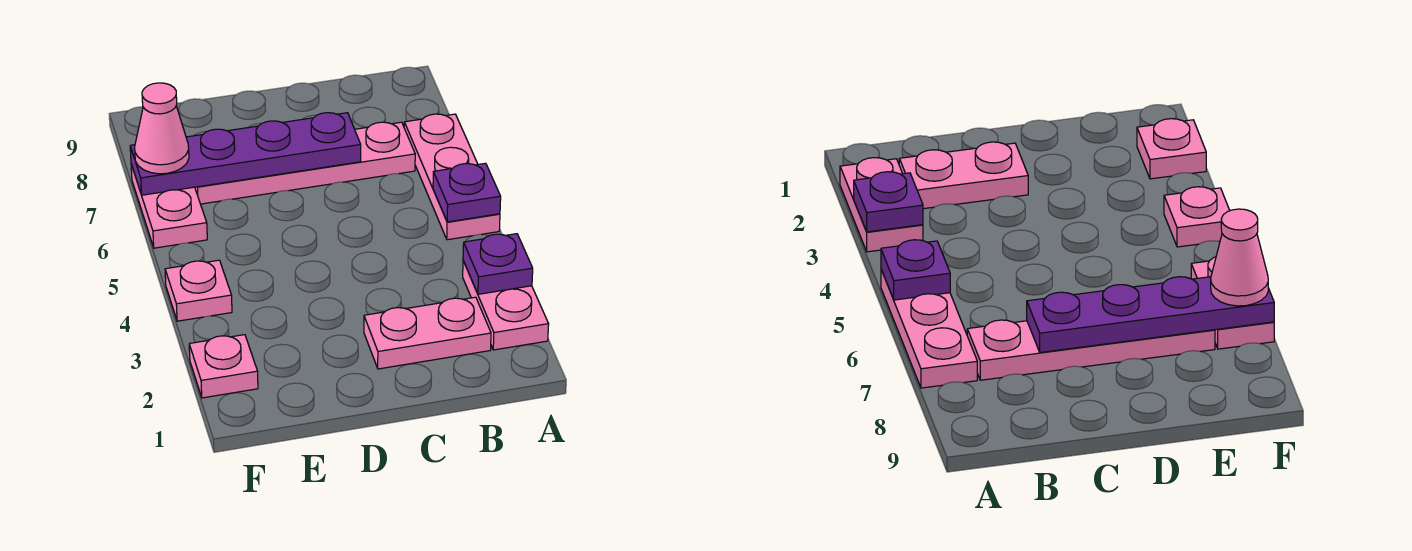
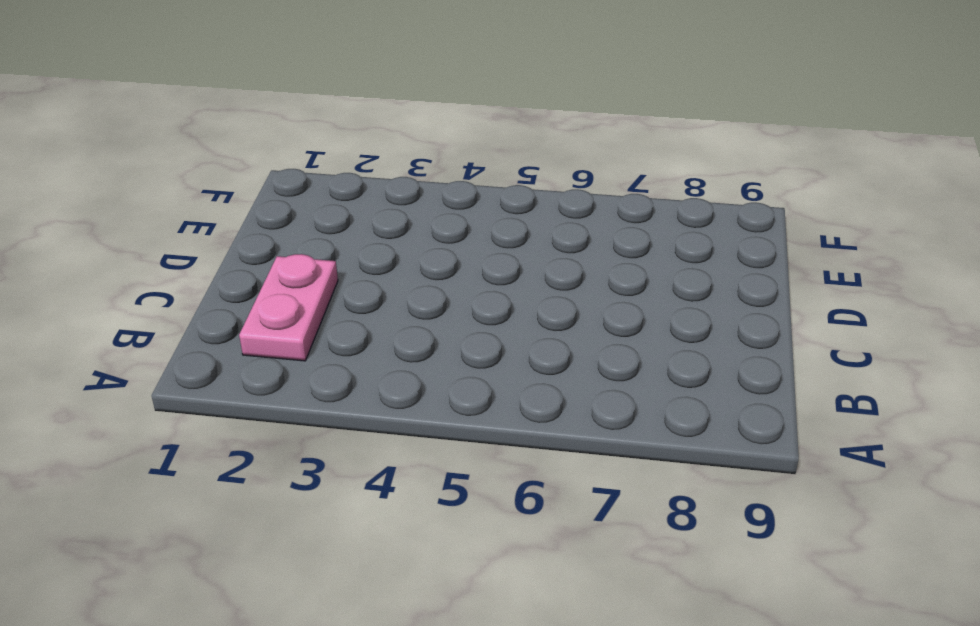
none -> pink plate A2:A3 level 1
none -> pink plate A5:A7 level 1

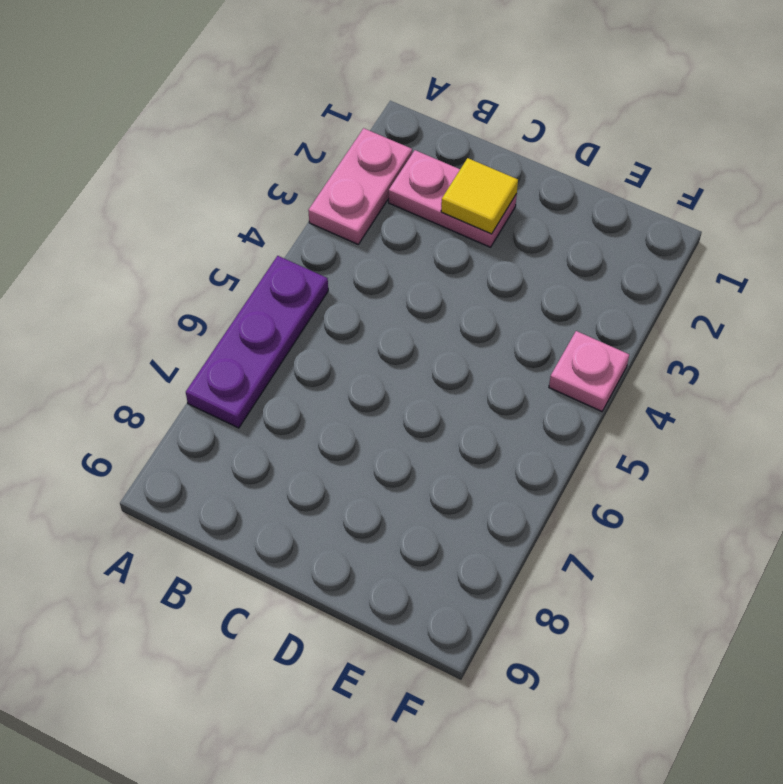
purple plate A5:A7 level 1 -> pink plate A5:A7 level 1
yellow tile C2 level 2 -> none
none -> pink plate B7:E7 level 1
none -> pink plate F2 level 1

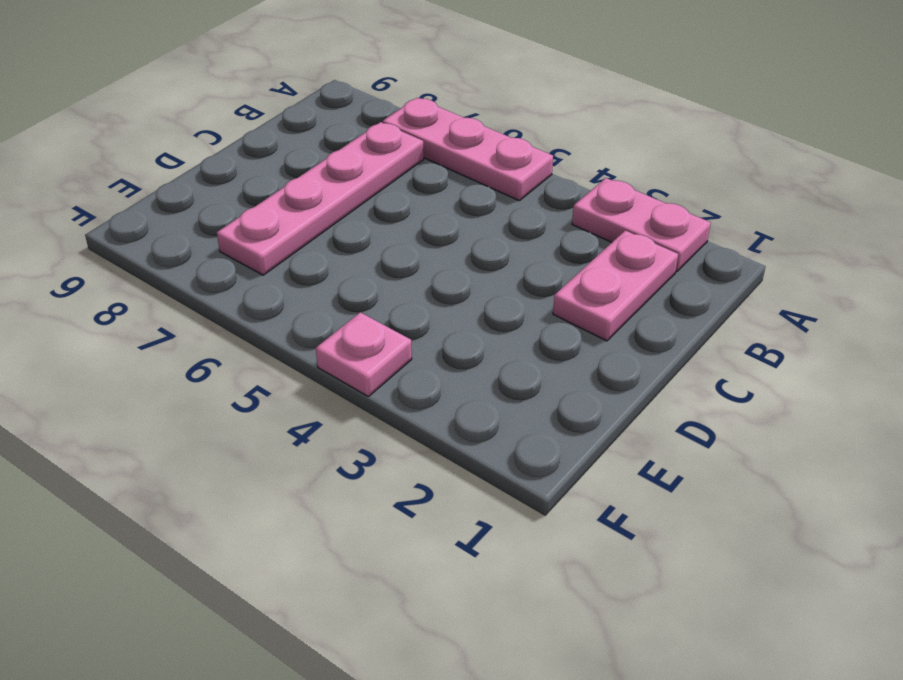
none -> pink plate F2 level 1
none -> pink plate F6:F7 level 1

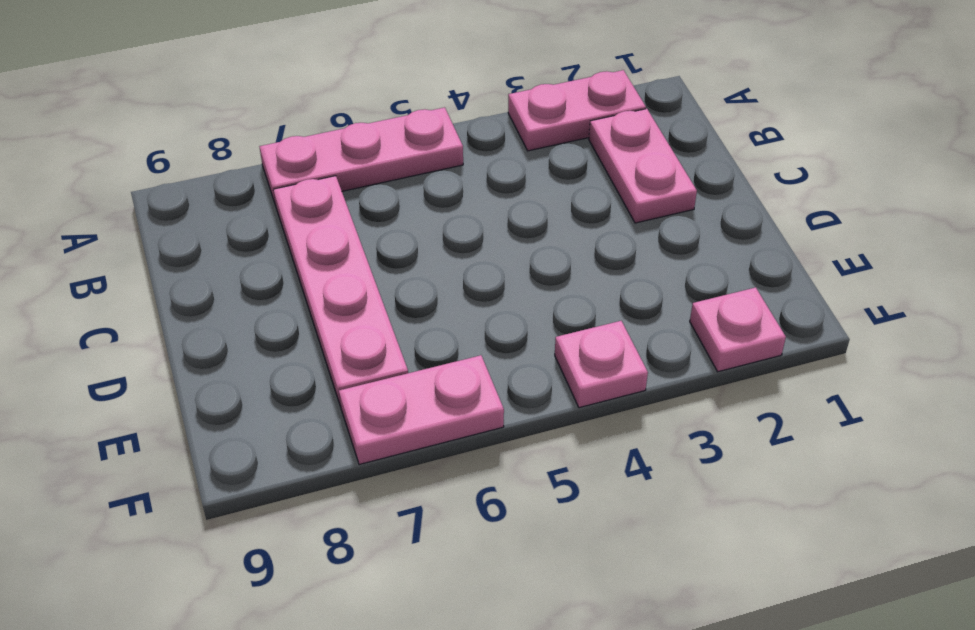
none -> purple plate A3 level 2
none -> purple plate A5 level 2

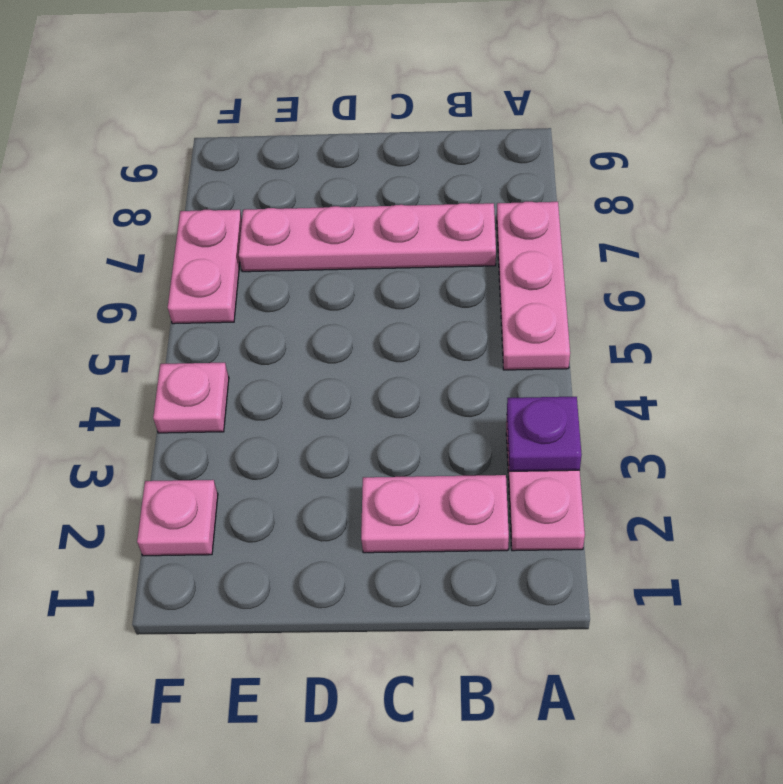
none -> purple plate A5 level 2
none -> purple plate C7:F7 level 2

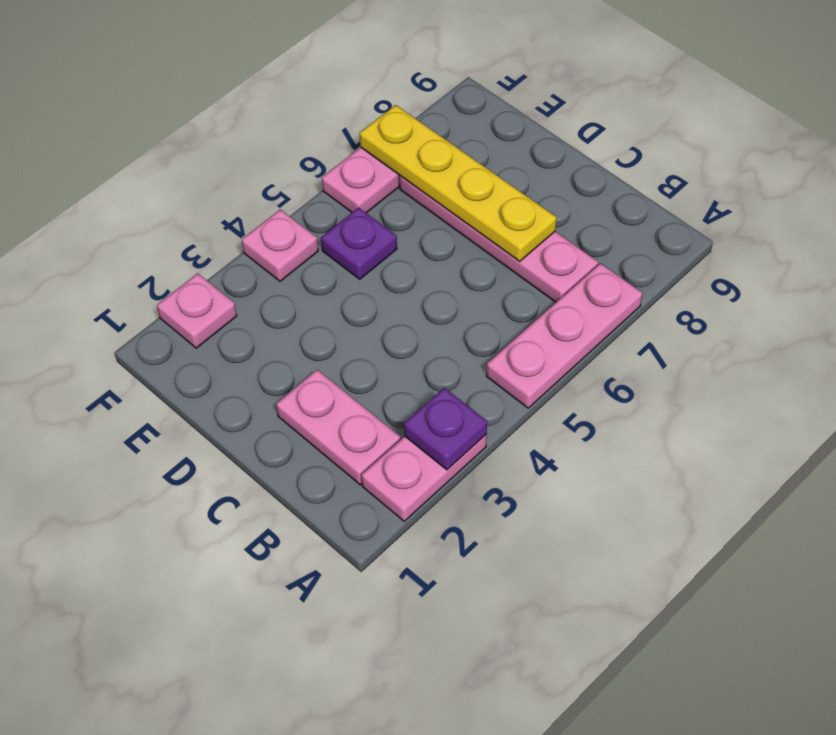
yellow plate C7:F7 level 2 -> purple plate C7:F7 level 2
purple plate E5 level 1 -> purple plate A5 level 2
none -> pink cone F7 level 3

